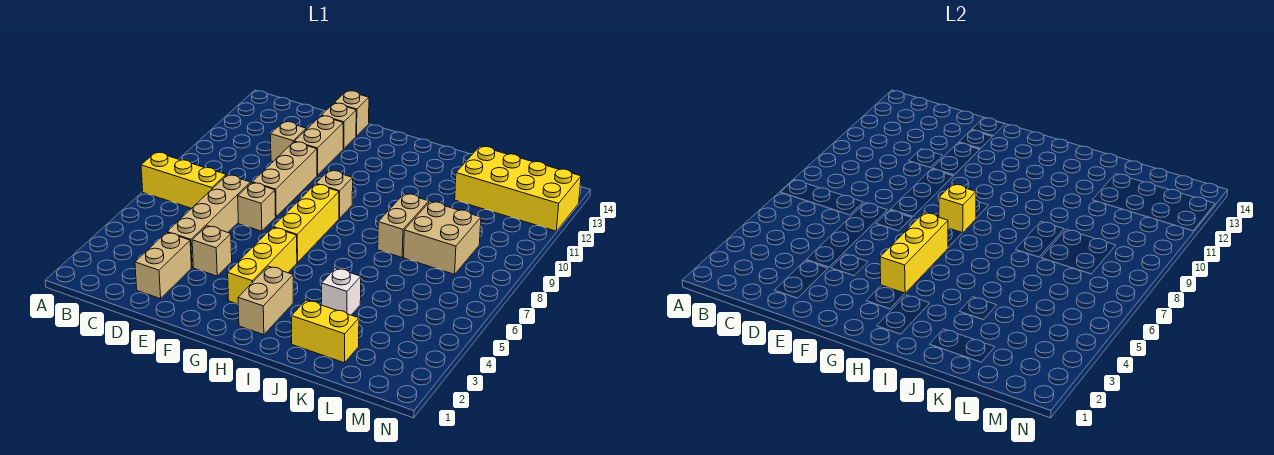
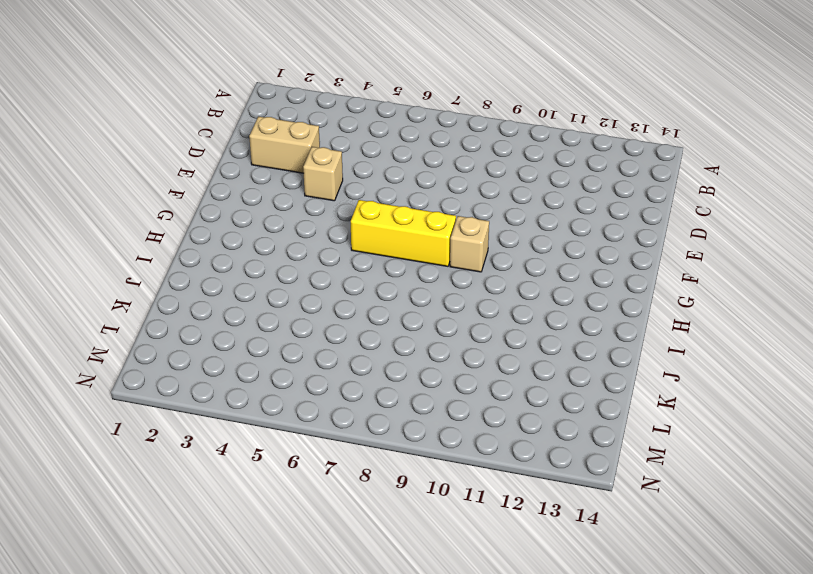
none -> yellow brick A7:C7 level 1
none -> tan brick D4:D7 level 1
none -> tan brick D11 level 1

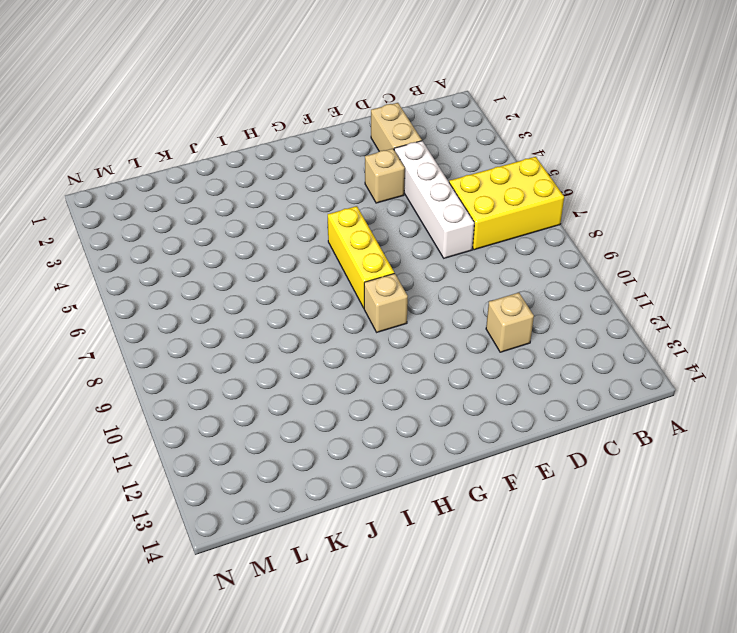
yellow brick A6:C7 level 1 -> yellow brick A7:C7 level 1
white brick D4:D7 level 1 -> tan brick D4:D7 level 1
none -> tan brick E7 level 1
none -> tan brick E8:E10 level 1
none -> tan brick E11:E12 level 1

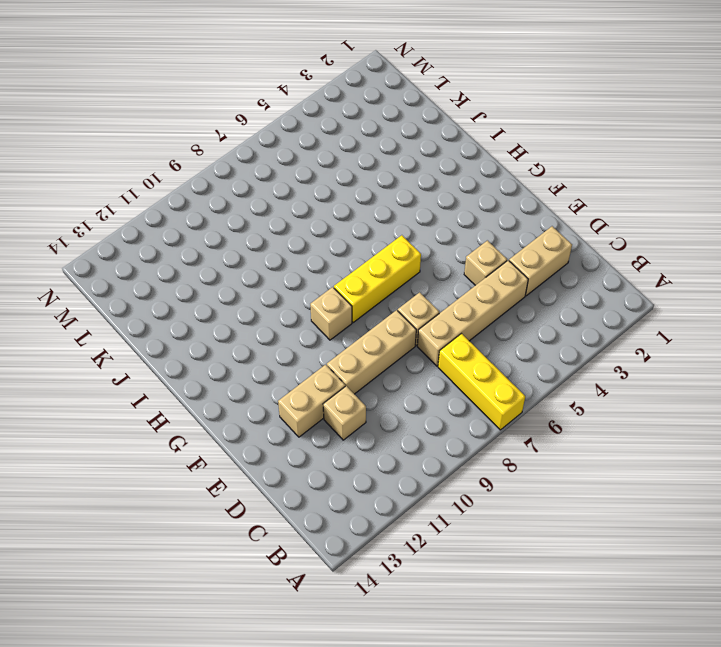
none -> tan brick E13 level 1
none -> tan brick E14 level 1
none -> yellow brick G3:G5 level 1

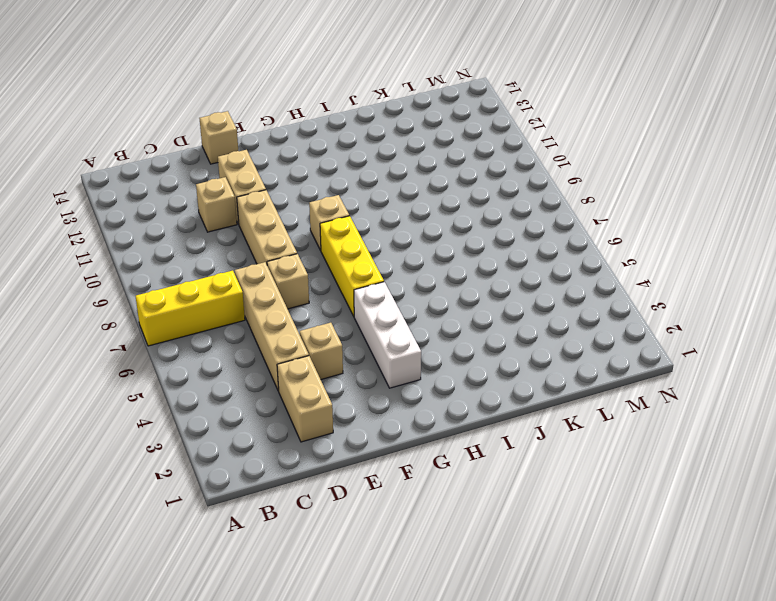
white brick G3:G5 level 1 -> yellow brick G3:G5 level 1
none -> tan brick E13 level 1
none -> tan brick H2:H3 level 1
none -> yellow brick J2:K2 level 1

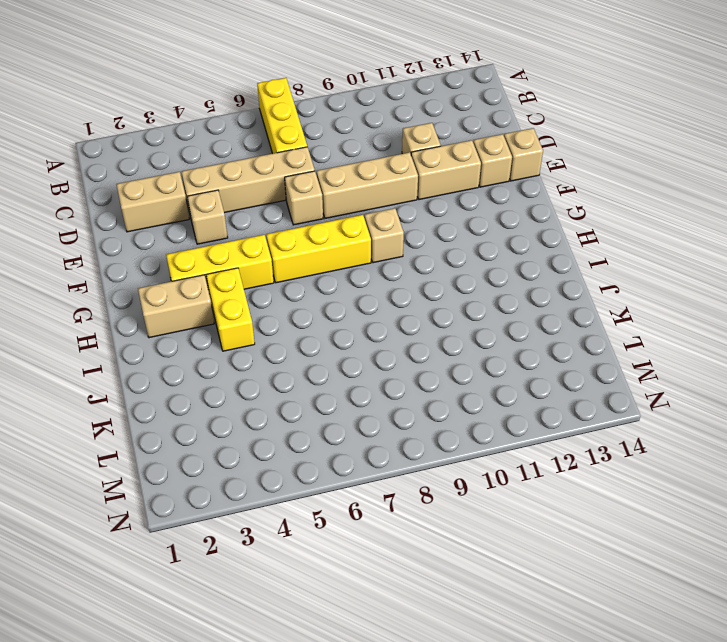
yellow brick H4:I4 level 1 -> yellow brick J2:K2 level 1
none -> white brick J4 level 1
none -> tan brick J8:J9 level 1
none -> tan brick K8:L9 level 1

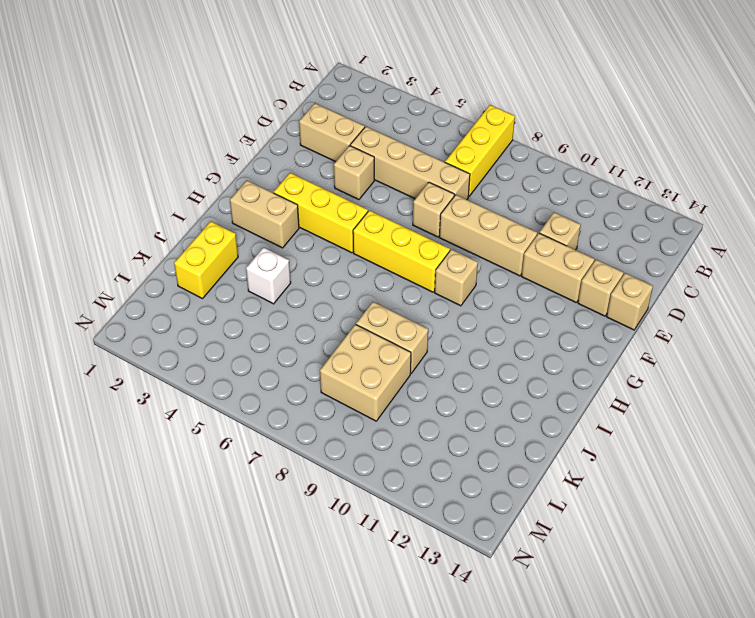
none -> yellow brick K12:N13 level 1
none -> yellow brick G4:G6 level 2
none -> yellow brick G8 level 2

